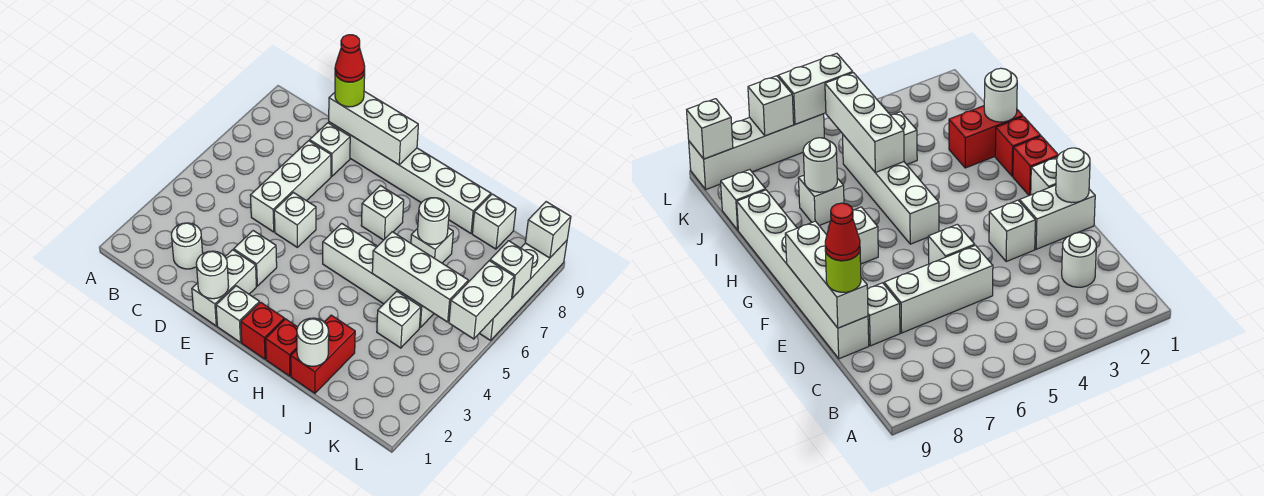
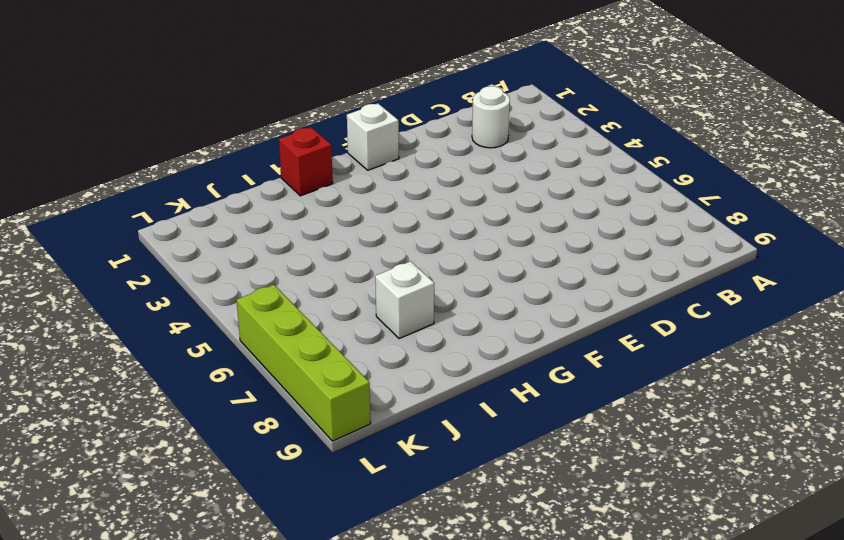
lime brick L6:L9 level 1 -> white brick L6:L9 level 1
none -> white brick D5:D7 level 1
none -> white brick D8 level 1
none -> white brick D9:I9 level 1

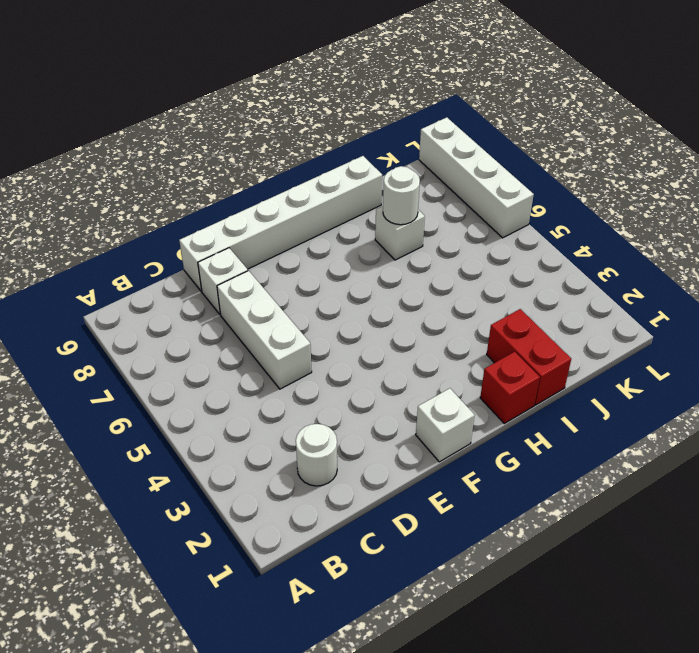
none -> white brick E1:E2 level 1
none -> white brick E3 level 1
none -> white brick E5 level 1

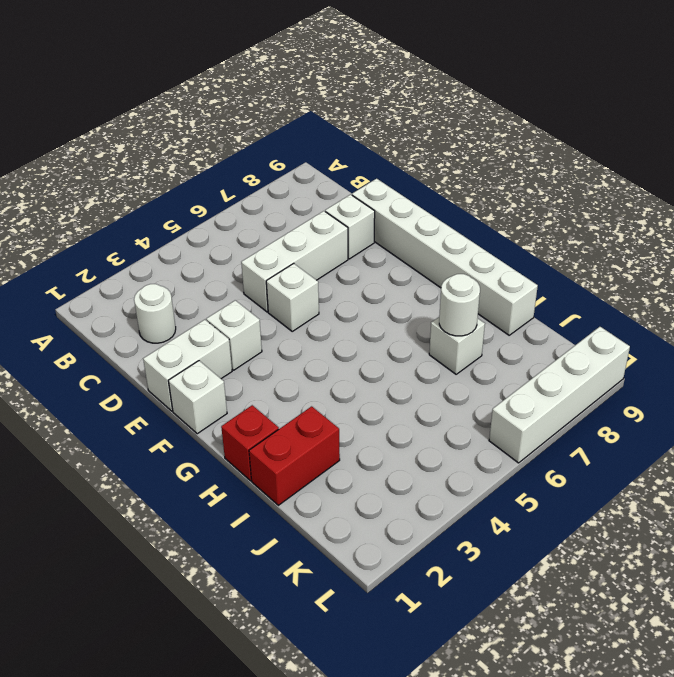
none -> red brick G1 level 1
none -> white brick G5:J5 level 1
none -> white brick G7 level 1

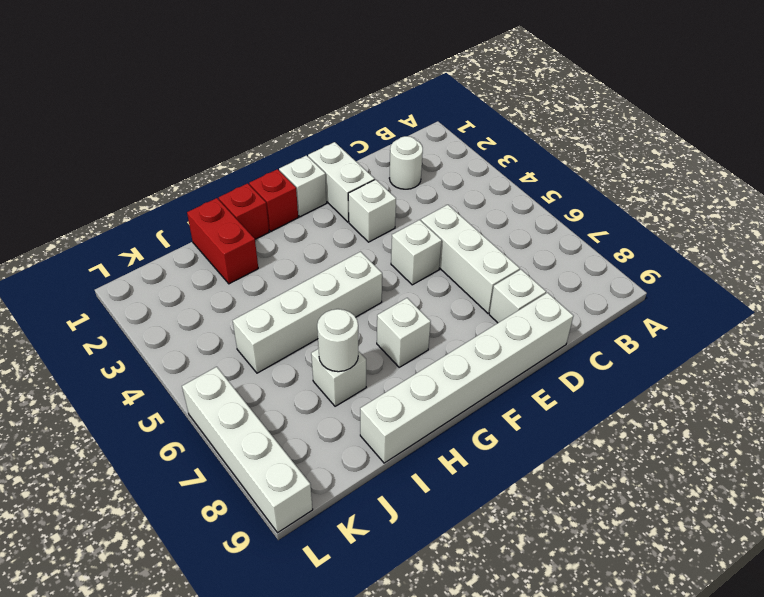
none -> white brick J4 level 1
none -> white brick J9 level 1
none -> white brick D9:F9 level 2

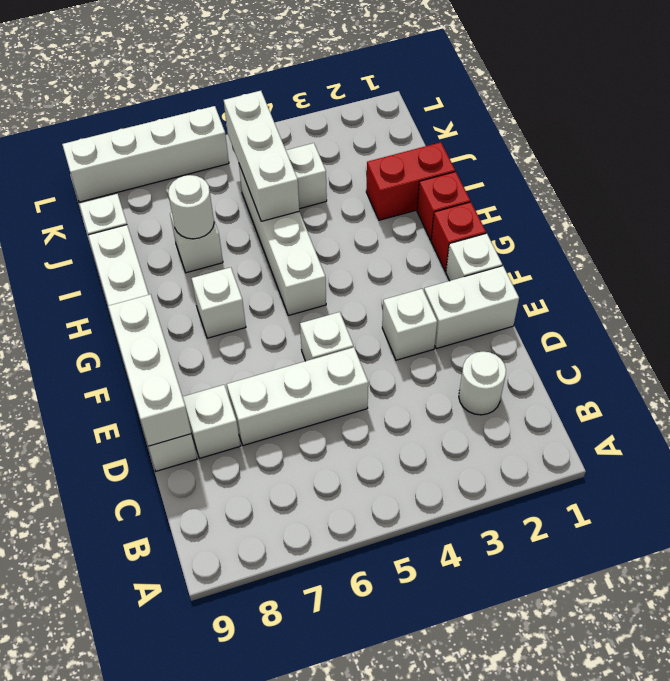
none -> white round brick E1 level 2
none -> white round brick I1 level 2
none -> white brick L5:L6 level 2

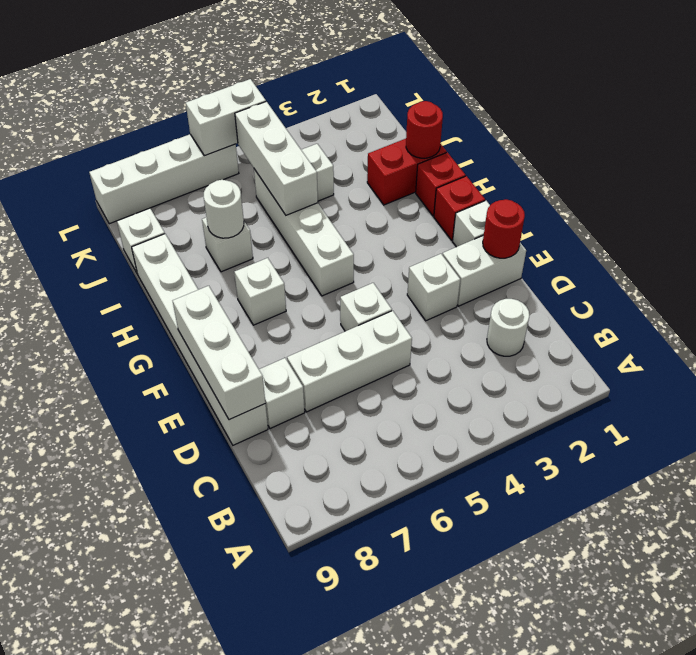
red round brick E1 level 2 -> white round brick E1 level 2
red round brick I1 level 2 -> white round brick I1 level 2
none -> white brick L7 level 2
none -> white brick L9 level 2
none -> lime round brick D9 level 3

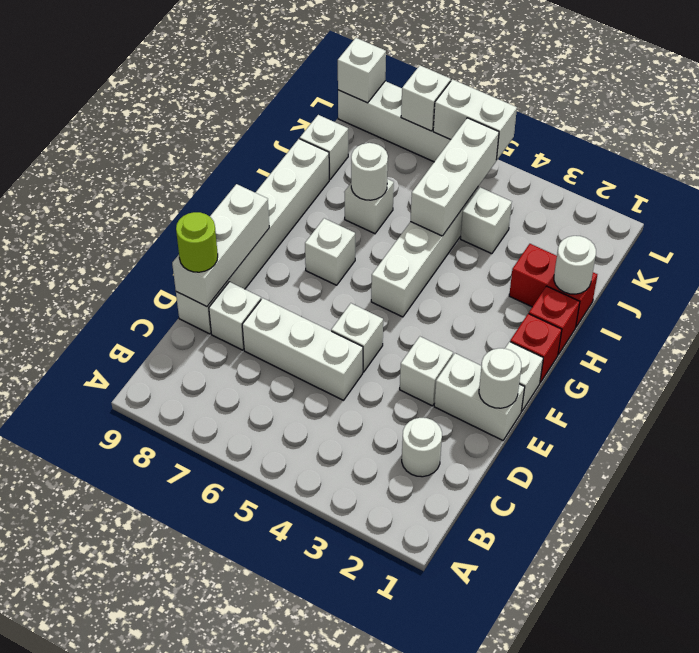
none -> red cone D9 level 4

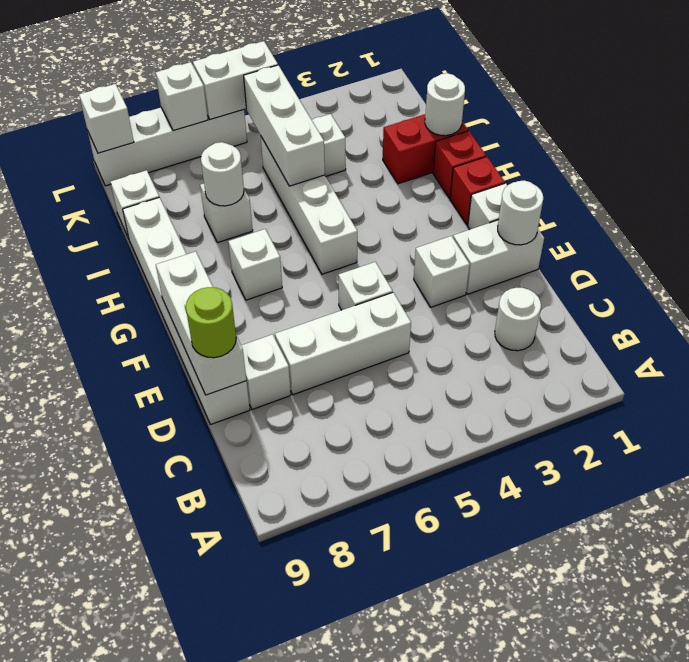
none -> red cone D9 level 4

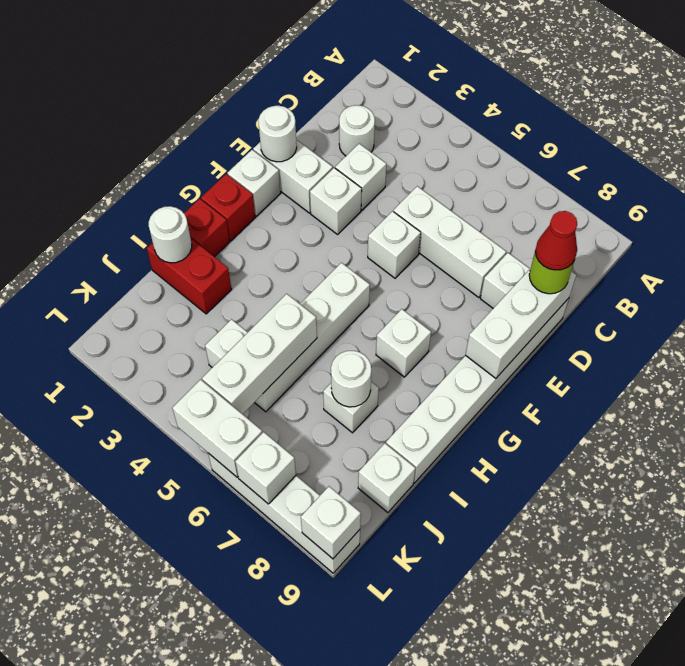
white brick D3 level 1 -> none

